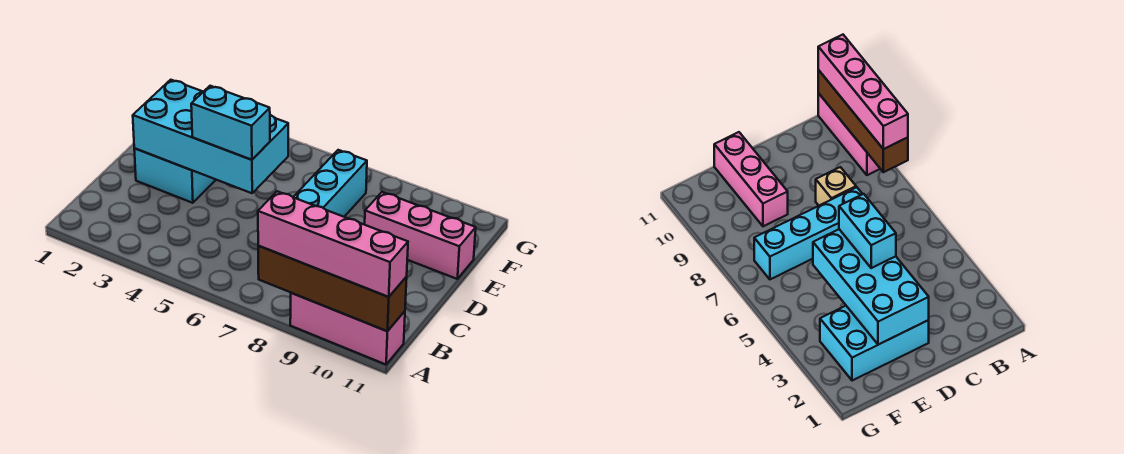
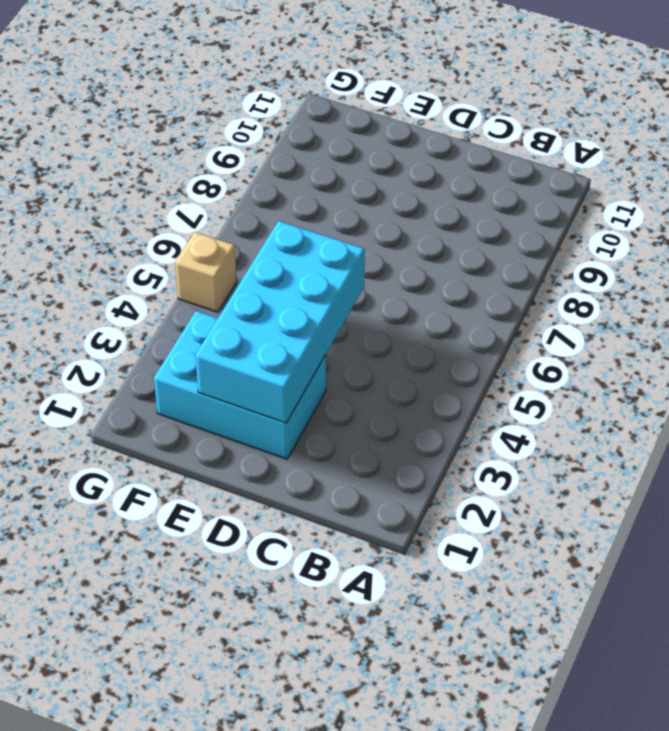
tan brick G5 level 1 -> tan brick C8 level 1
none -> pink brick A9:A11 level 1
none -> cyan brick C7:F7 level 1

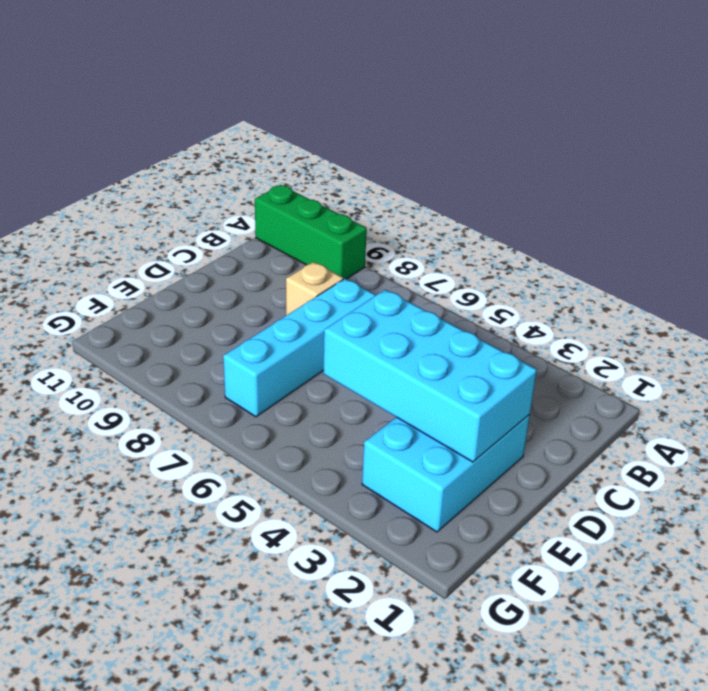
green brick A9:A11 level 1 -> pink brick A9:A11 level 1
none -> pink brick E9:E11 level 1
none -> brown brick A8:A11 level 2

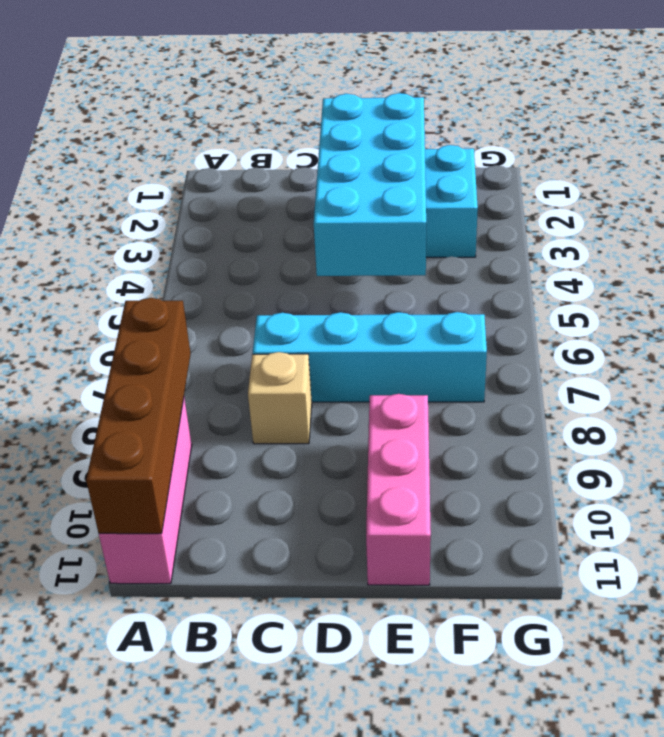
none -> pink brick A8:A11 level 3
none -> cyan brick D4:D5 level 3

